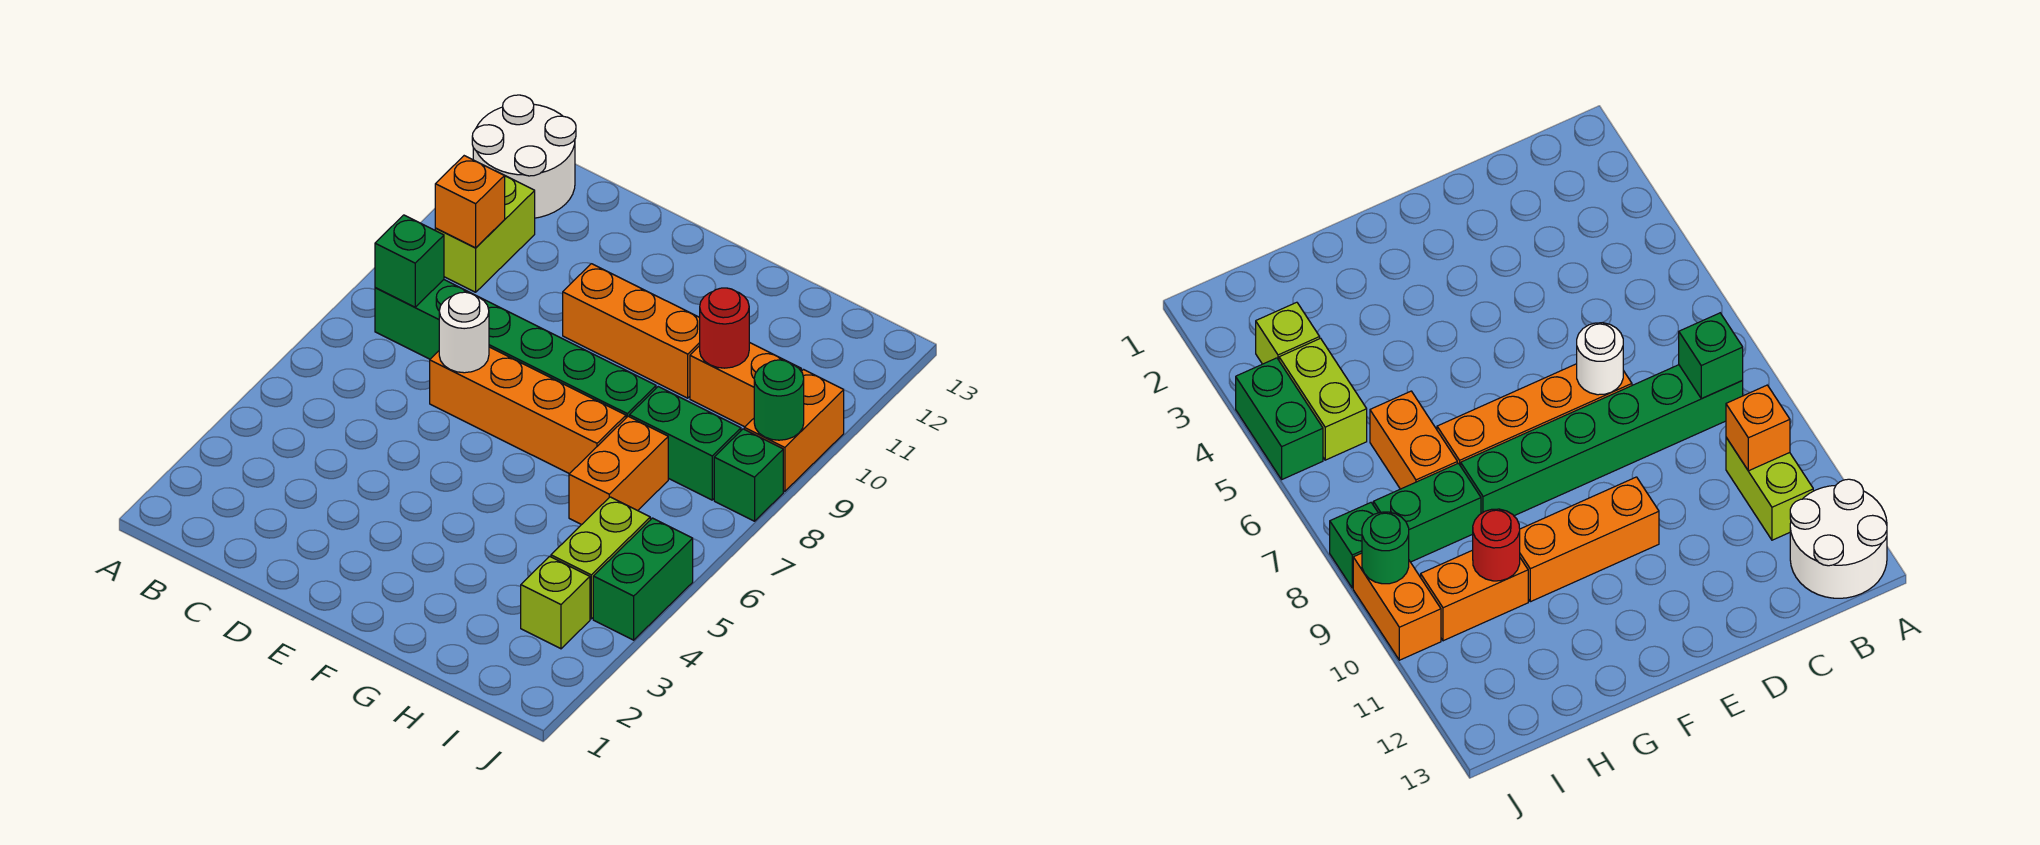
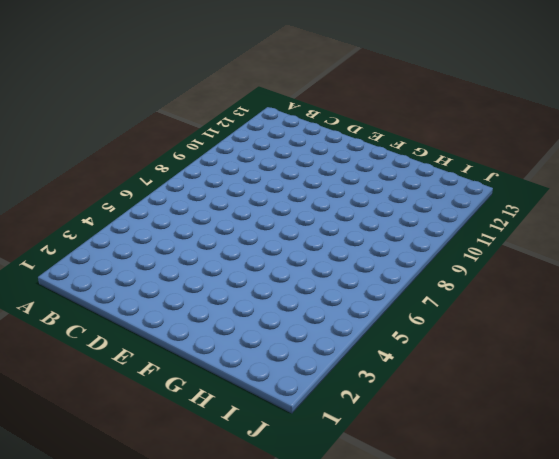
none -> white round brick A12:B13 level 1
none -> green brick B8:G8 level 1
none -> lime brick B10:B11 level 1

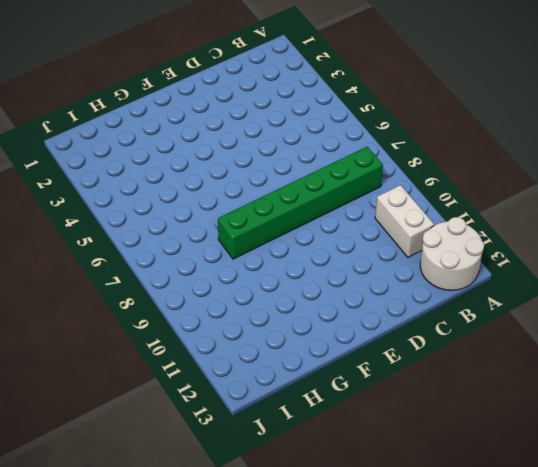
white brick B10:B11 level 1 -> lime brick B10:B11 level 1
none -> orange brick D7:G7 level 1
none -> orange brick E10:G10 level 1
none -> orange brick H6:H7 level 1

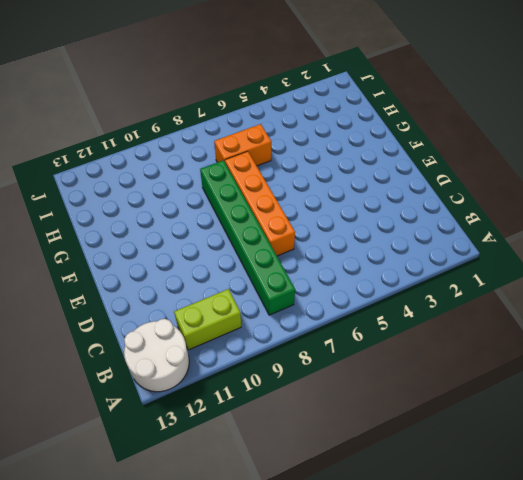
none -> orange brick E10:G10 level 1
none -> green brick H8:I8 level 1
none -> orange brick H10:I10 level 1

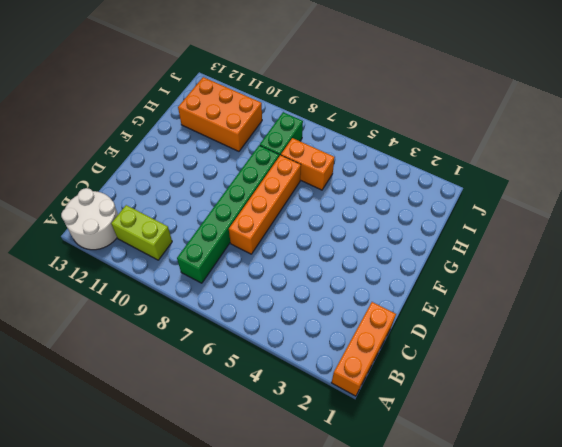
orange brick A1:C1 level 1 -> orange brick E10:G10 level 1
orange brick H10:I12 level 1 -> orange brick H10:I10 level 1
none -> lime brick I3 level 1
none -> lime brick I4:I5 level 1
none -> green brick J4:J5 level 1

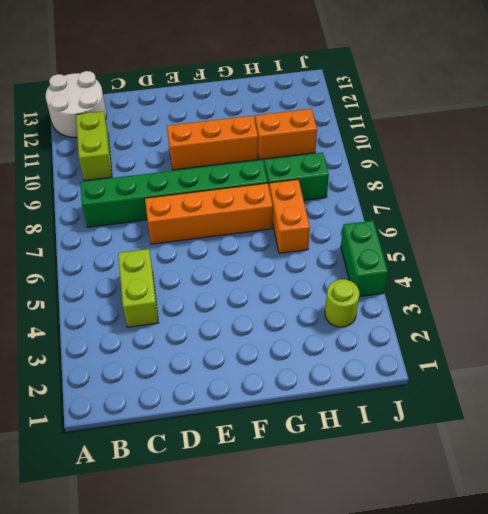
lime brick C4:C5 level 1 -> lime brick I4:I5 level 1
lime round brick I3 level 1 -> lime brick I3 level 1
none -> green brick J8 level 1
none -> orange brick J9:J10 level 1
none -> green brick B8 level 2

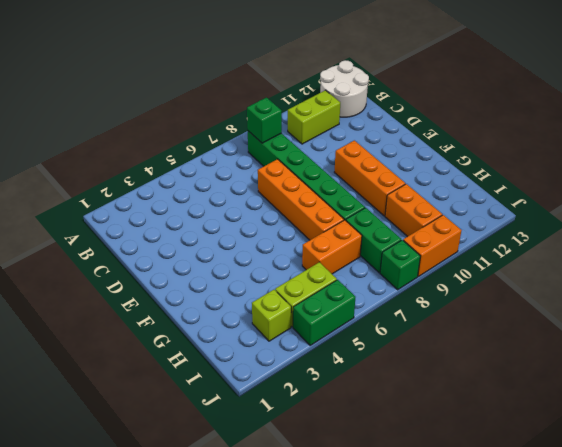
none -> orange brick B10 level 2
none -> white round brick D7 level 2
none -> red round brick H10 level 2

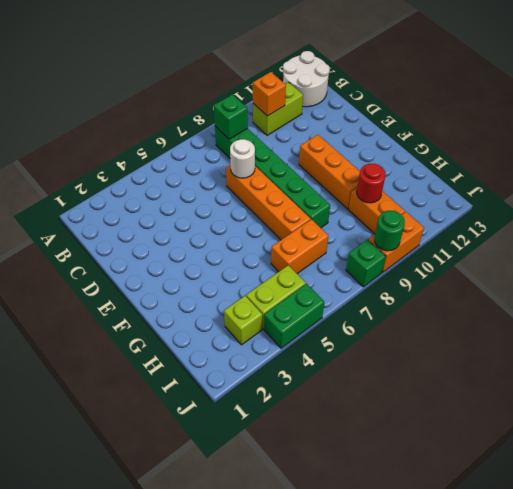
none -> green brick H8:I8 level 1

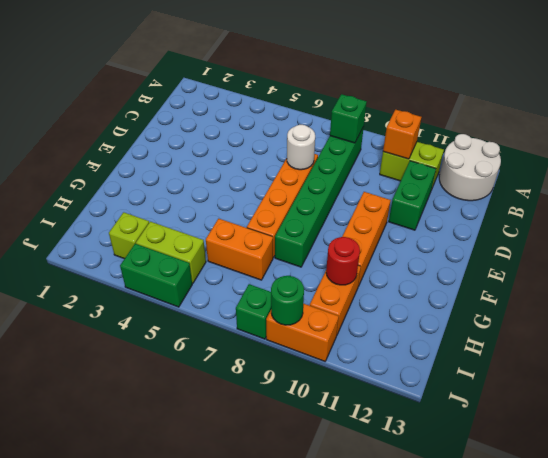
green brick C11:D11 level 1 -> green brick H8:I8 level 1

